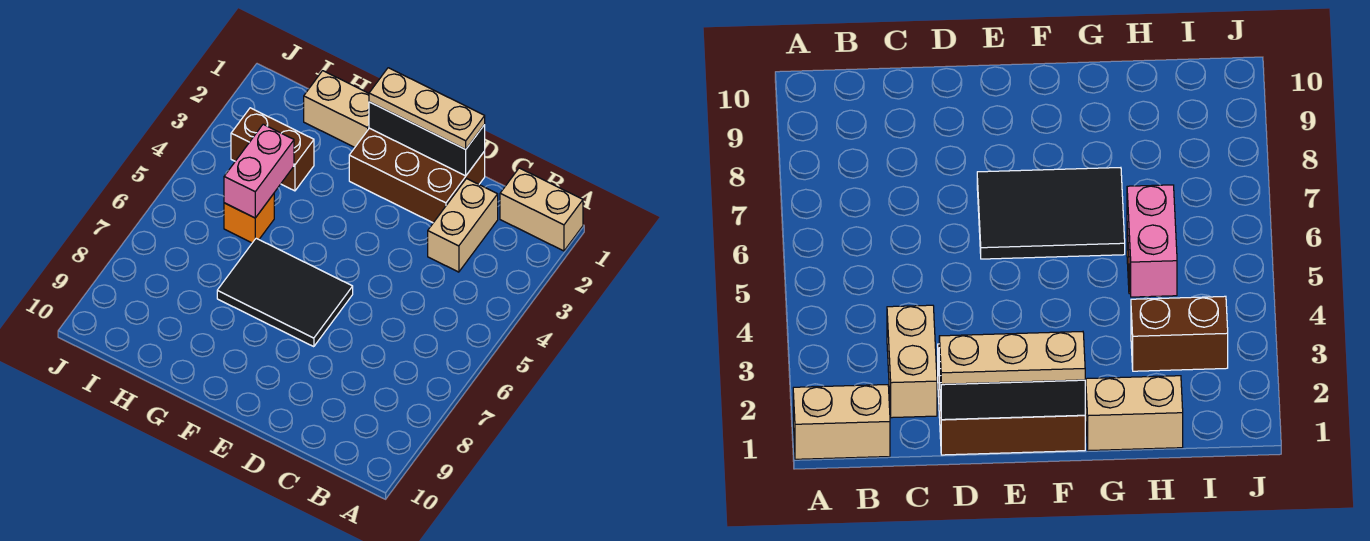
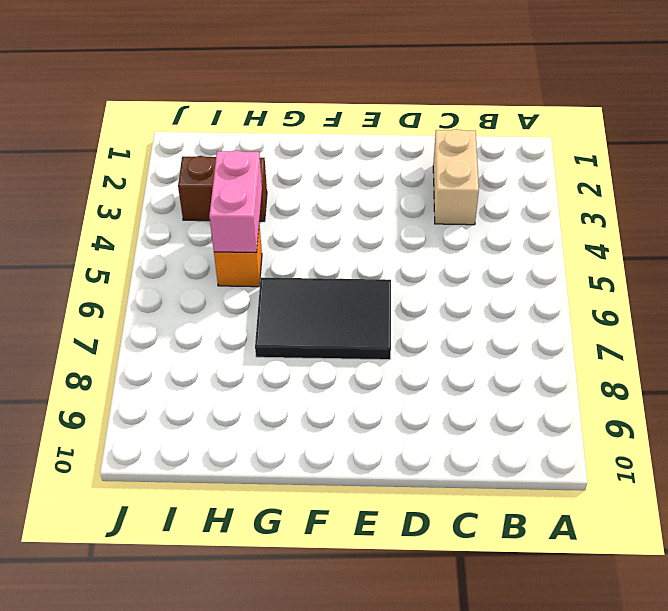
none -> tan brick A1:B1 level 1
none -> brown brick D1:F2 level 1

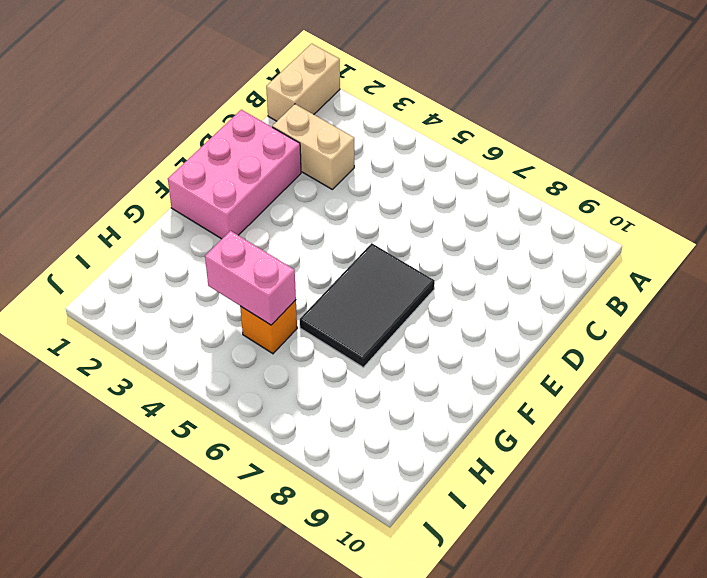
pink brick D1:F2 level 1 -> brown brick D1:F2 level 1
none -> tan brick G1:H1 level 1
none -> brown brick H3:I3 level 1

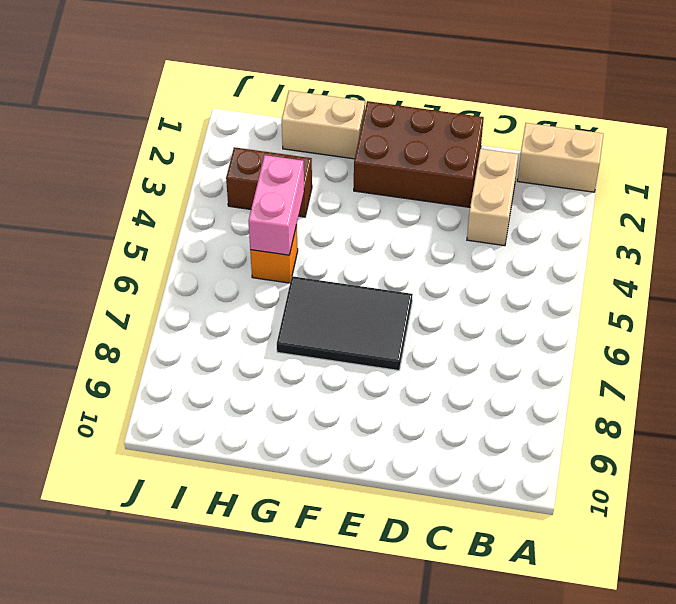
none -> black brick D1:F1 level 2
none -> tan plate D1:F1 level 3

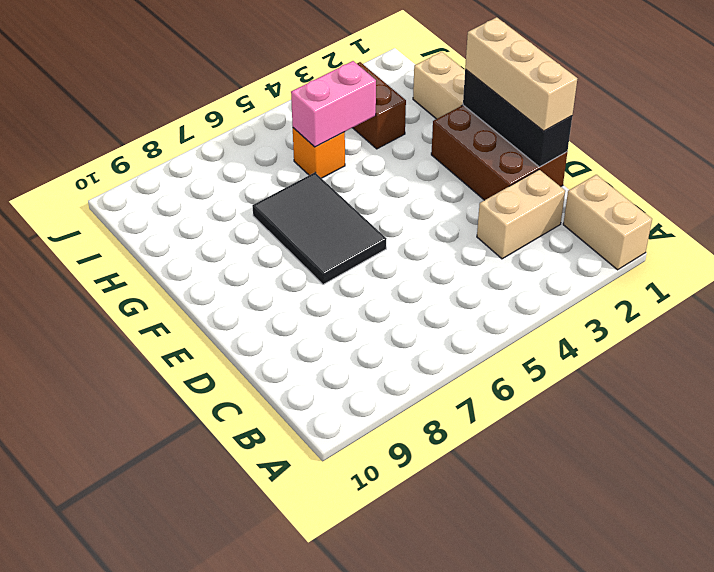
tan brick D1:F1 level 3 -> tan plate D1:F1 level 3

